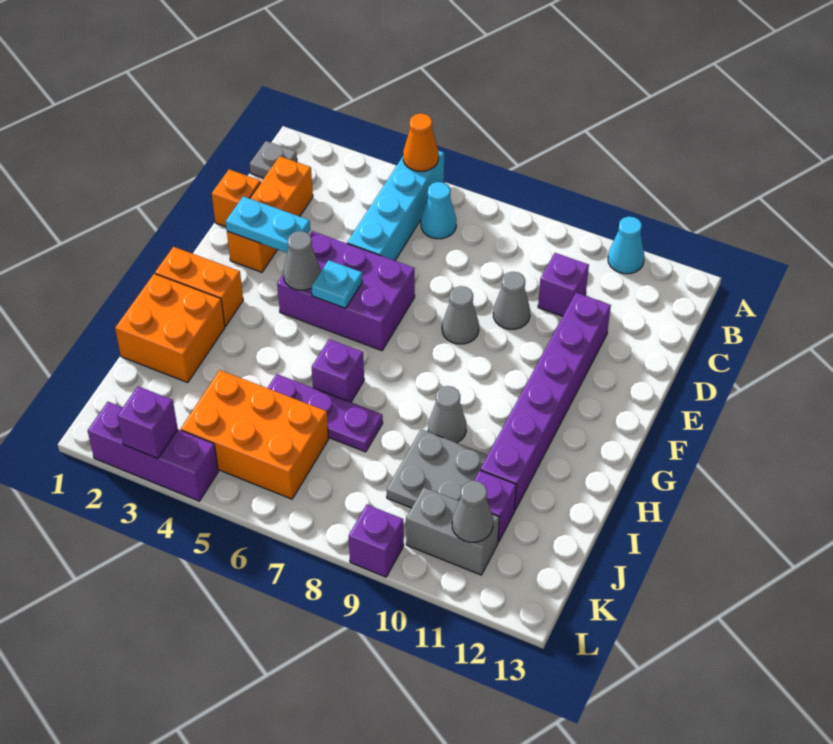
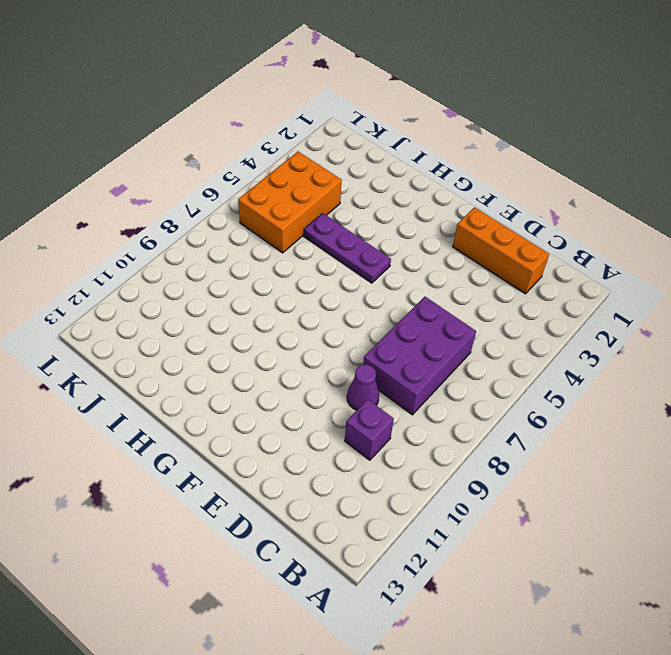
purple brick C6:D8 level 1 -> purple brick E4:F6 level 1
purple cone D9 level 1 -> grey cone D9 level 1
purple plate G5:I5 level 1 -> purple plate I5:I7 level 1
none -> cyan brick A5:D5 level 1
none -> cyan cone A11 level 1
none -> grey plate B1 level 1

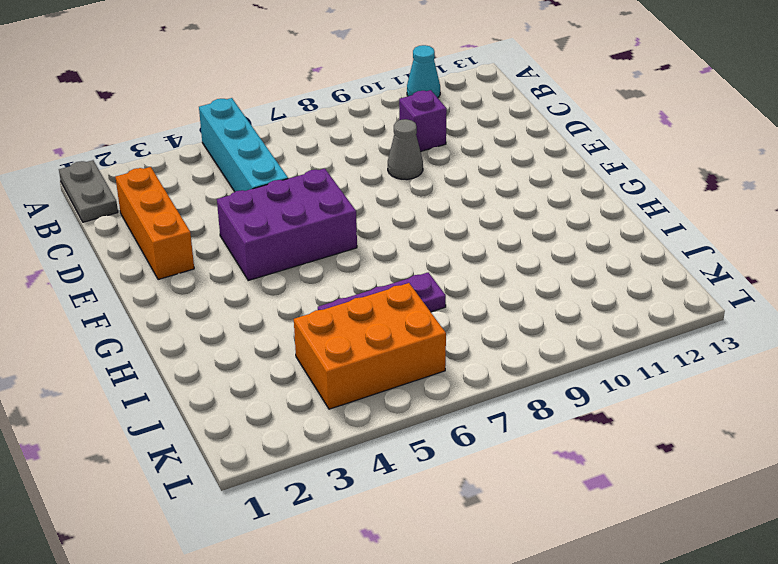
grey plate A1:B1 level 1 -> grey plate B1 level 1
none -> cyan cone B6 level 1
none -> orange brick D1 level 1
none -> purple brick D11:I11 level 1

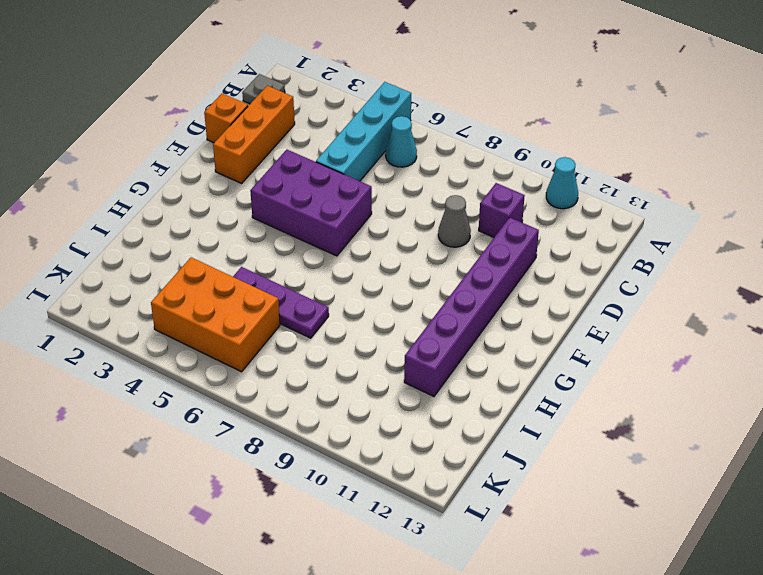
none -> grey cone E8 level 1
none -> orange brick G1:G2 level 1
none -> orange brick H1:I2 level 1

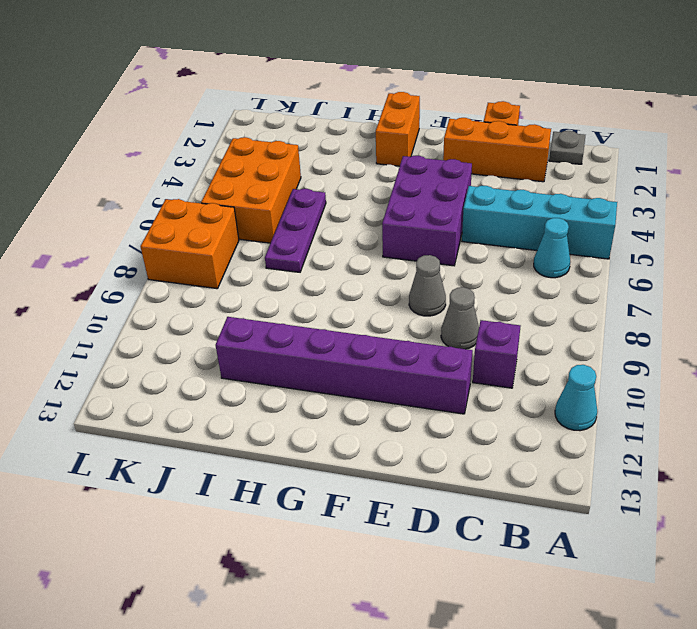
orange brick K7:L8 level 1 -> orange brick H1:I2 level 1
none -> purple brick H6 level 1
none -> grey cone H9 level 1
none -> grey plate I9:J10 level 1

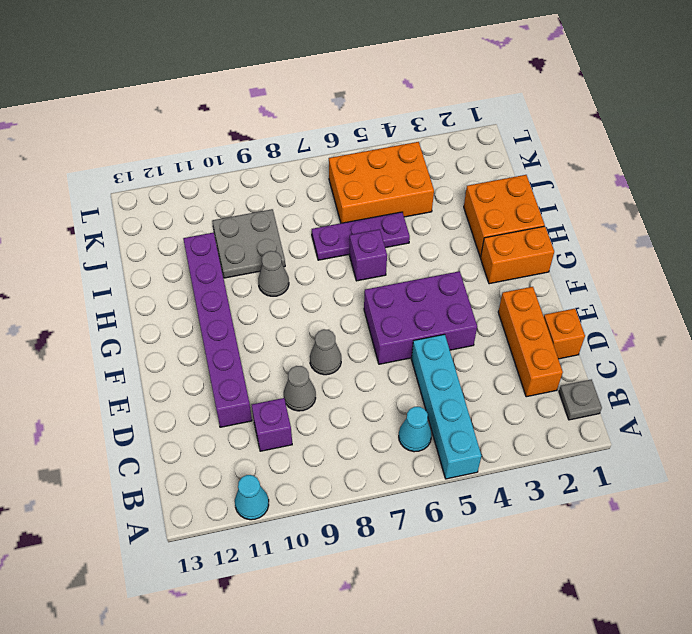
none -> purple brick J11 level 1
none -> grey brick K10:K11 level 1
none -> purple brick L2:L4 level 1

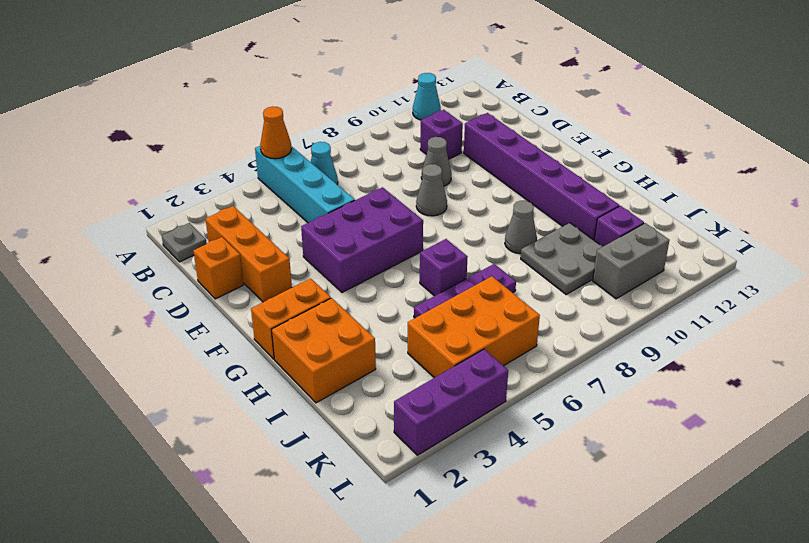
none -> purple brick L9 level 1
none -> cyan plate E2:E3 level 2
none -> grey cone F4 level 2

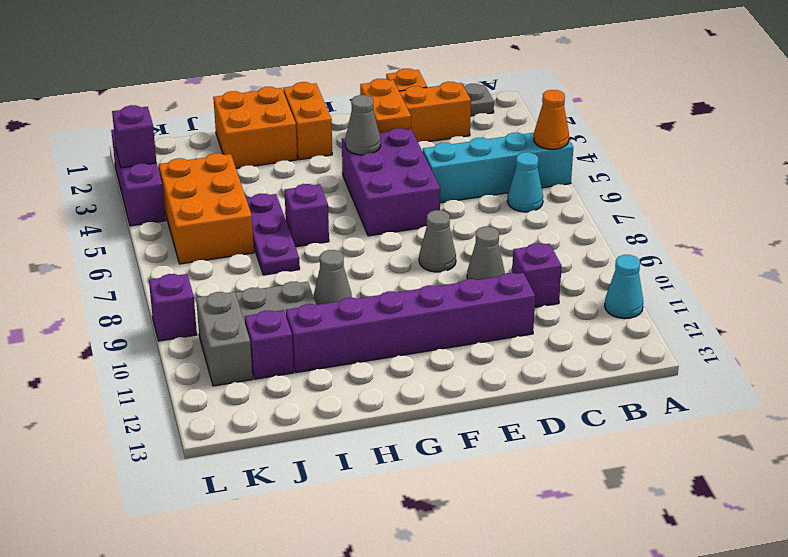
orange plate E2:E3 level 2 -> cyan plate E2:E3 level 2
none -> cyan plate F5 level 2
none -> grey cone K11 level 2

